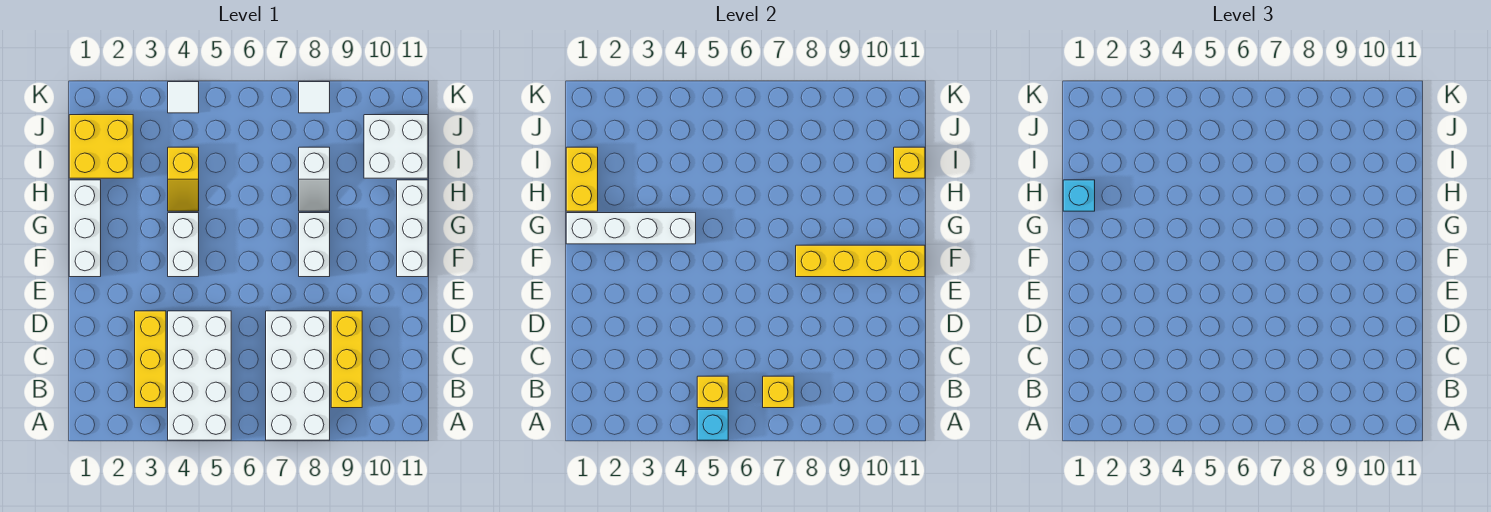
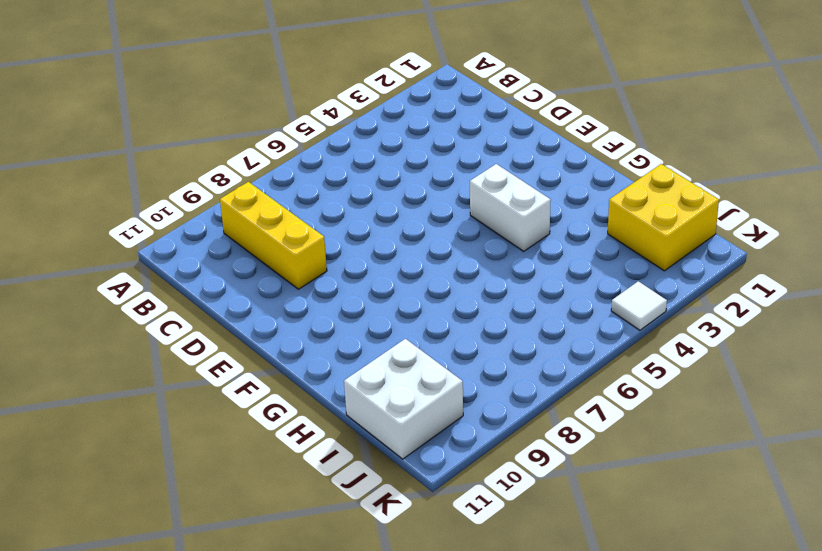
none -> white brick A4:D5 level 1
none -> white brick A7:D8 level 1
none -> yellow brick B3:D3 level 1

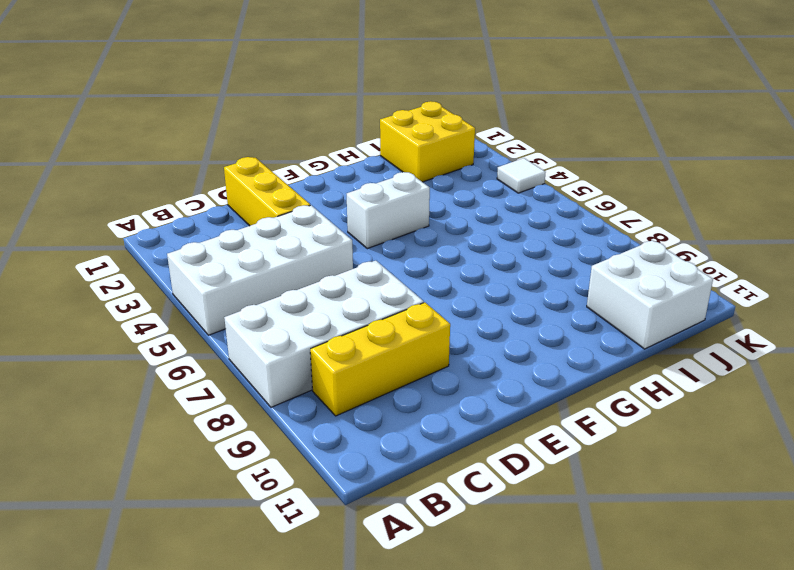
yellow brick D1:D3 level 1 -> yellow brick B3:D3 level 1
none -> white brick F1:H1 level 1
none -> white brick F8:G8 level 1
none -> white brick F11:H11 level 1

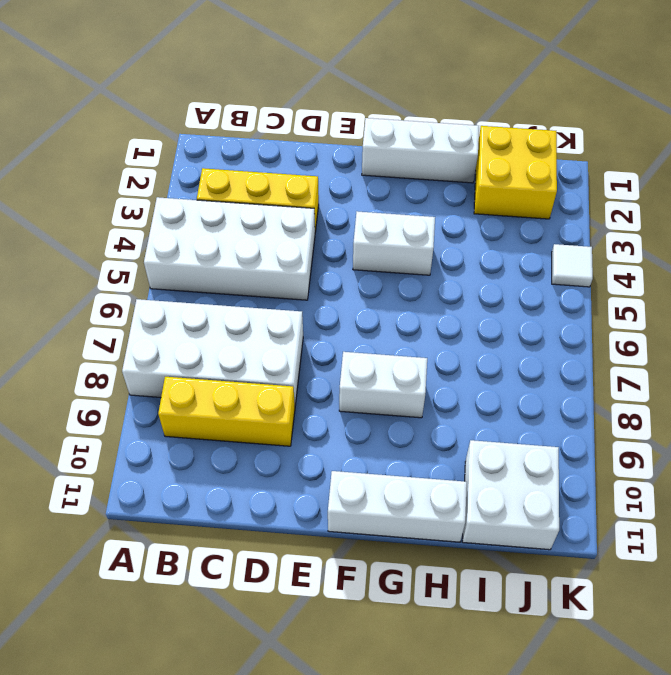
none -> yellow slope H4:I4 level 1 top I
none -> white slope H8:I8 level 1 top I
none -> white tile K8 level 1

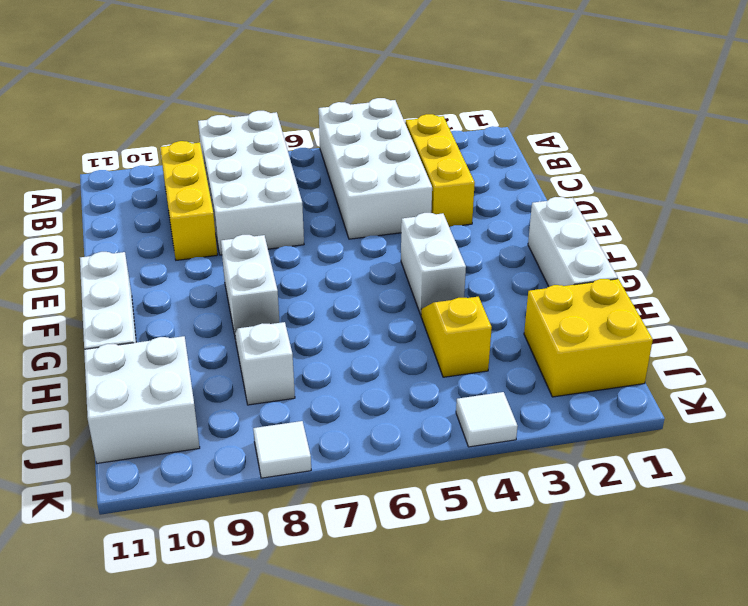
none -> cyan brick A5 level 2
none -> yellow brick B5 level 2
none -> yellow brick B7 level 2

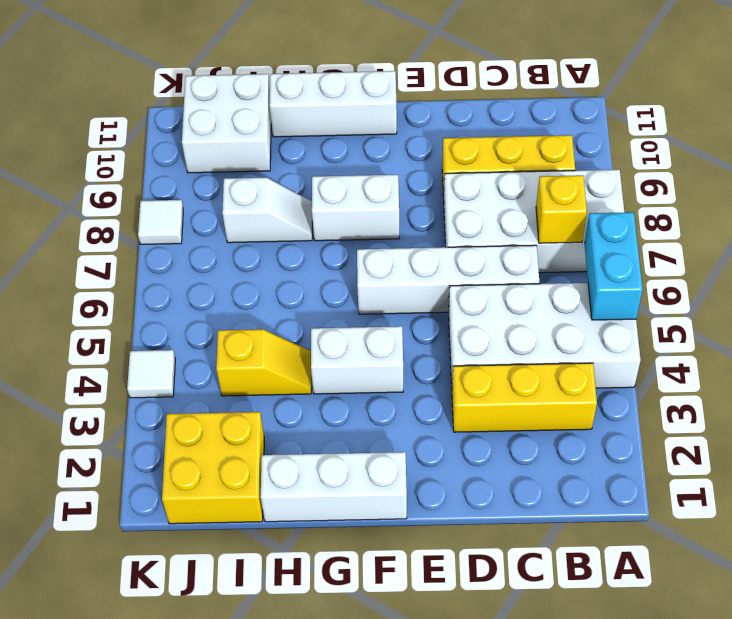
cyan brick A5:A6 level 2 -> cyan brick A5 level 2
white brick C6:F6 level 1 -> white brick G1:G4 level 2
none -> yellow brick B5 level 2
none -> yellow brick F8:F11 level 2
none -> yellow brick H1:I1 level 2

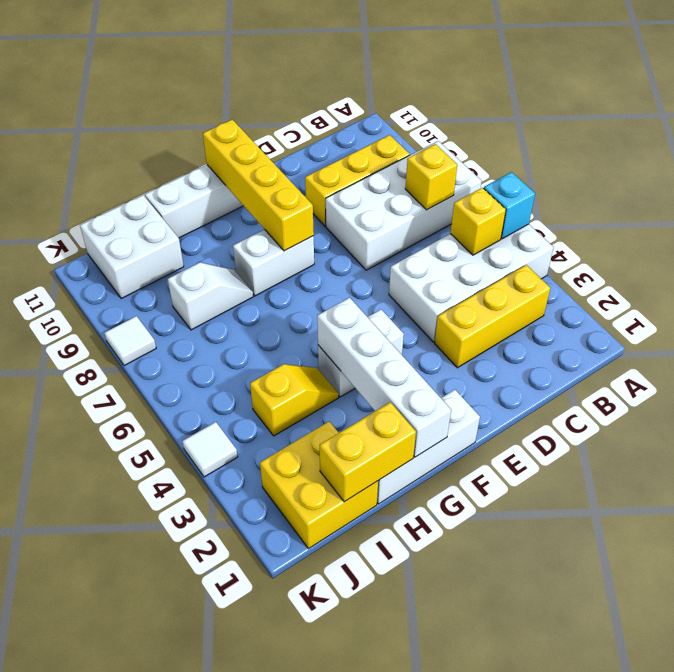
none -> yellow brick I11 level 2
none -> cyan brick H1 level 3

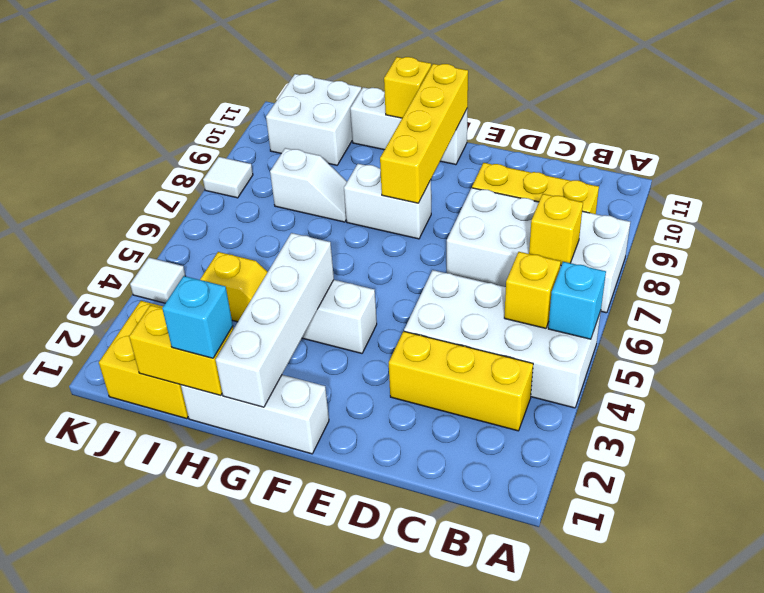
yellow brick G11 level 2 -> yellow brick I11 level 2

